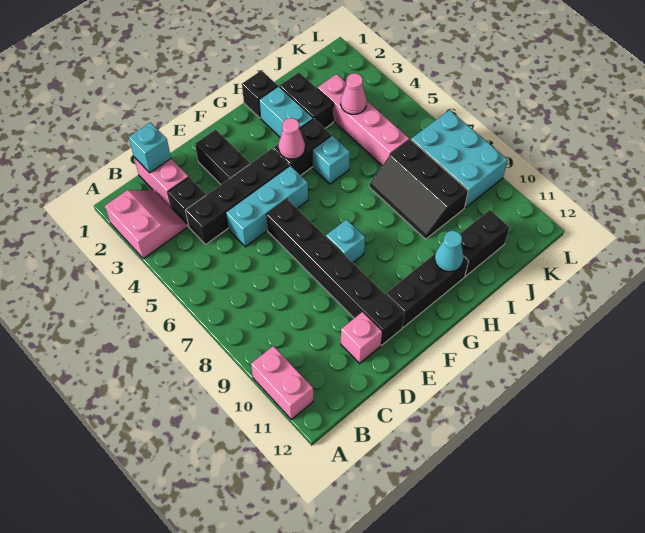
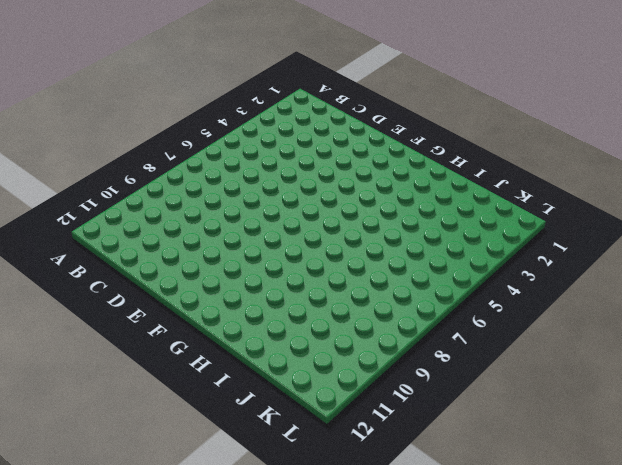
none -> pink slope A2:B3 level 1 top A
none -> pink brick A10:A11 level 1
none -> pink brick C1:C2 level 1

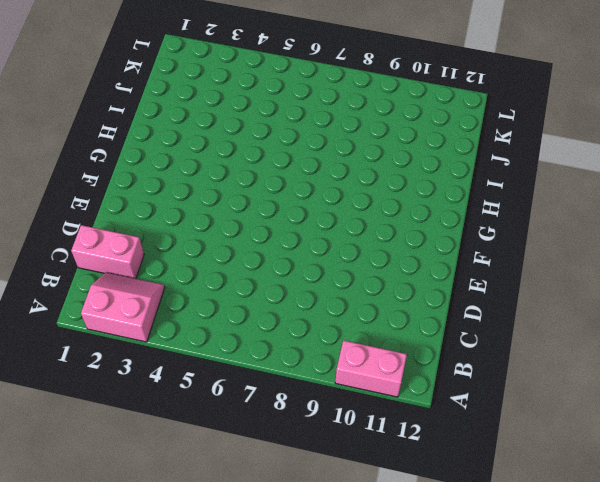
none -> black brick C3 level 1
none -> black brick C4:F4 level 1
none -> cyan brick D5:F5 level 1

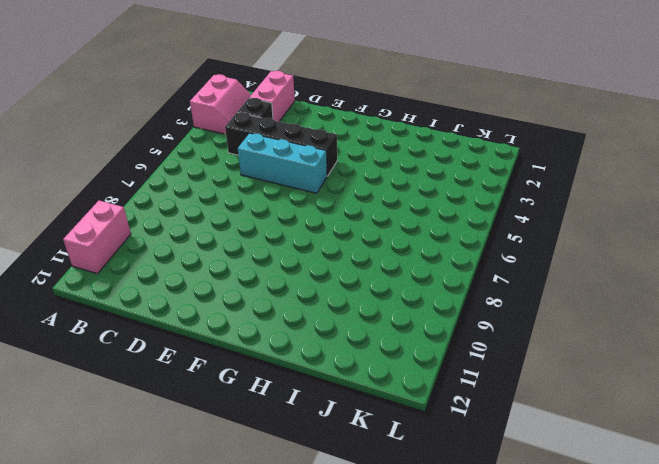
none -> pink brick D11 level 1
none -> black brick E2:E3 level 1
none -> black brick E6:E11 level 1

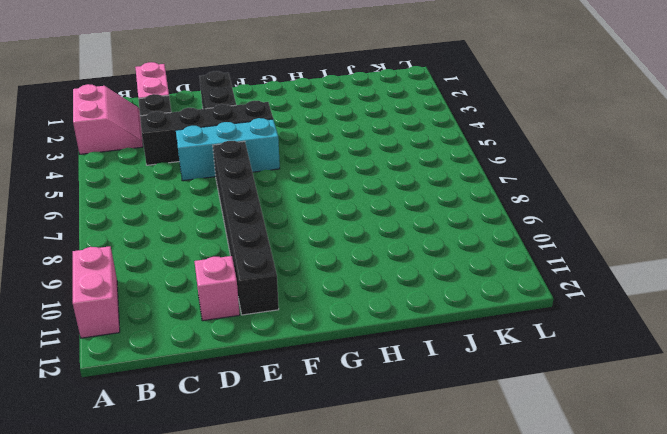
none -> cyan brick F8 level 1
none -> black brick F11:H11 level 1
none -> black brick G4:H4 level 1

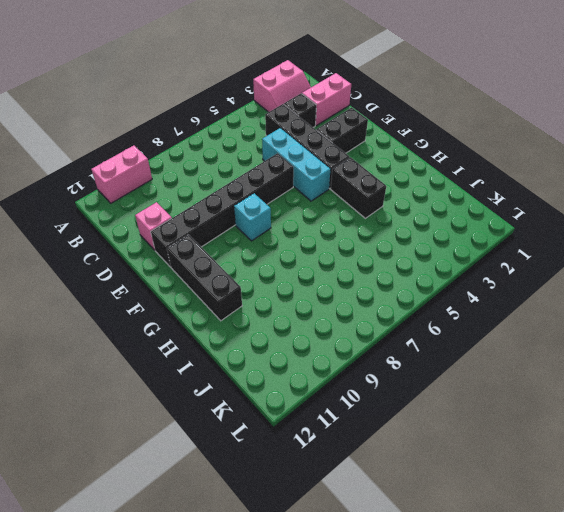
none -> black brick H1 level 1
none -> cyan brick H2:H3 level 1
none -> cyan brick H5 level 1

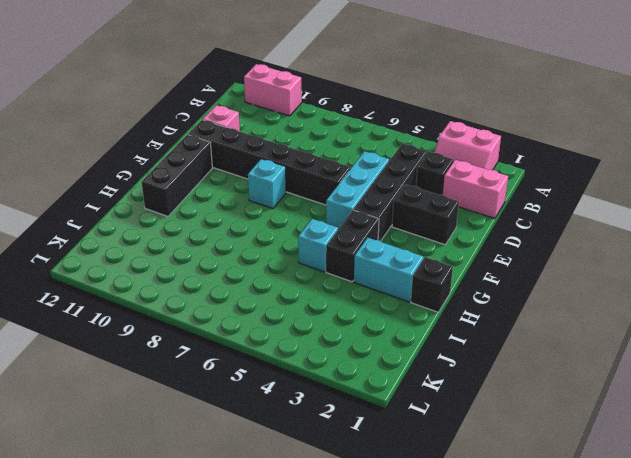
none -> black brick I2:I3 level 1
none -> black slope I7:J9 level 1 top J
none -> black brick I11:J11 level 1

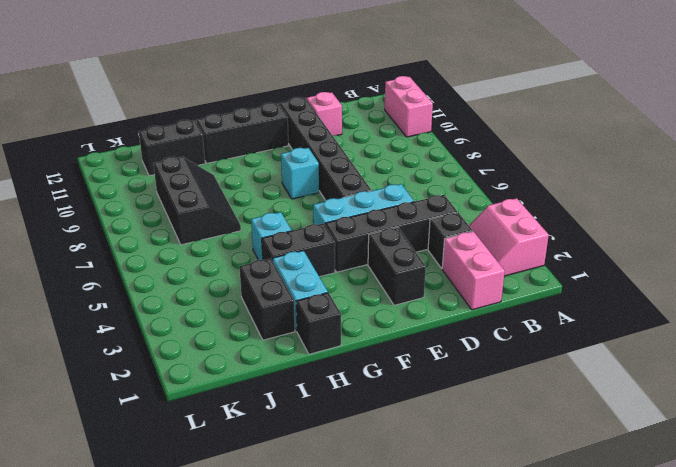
none -> pink brick J3:J6 level 1
none -> cyan brick K7:L9 level 1
none -> cyan brick C1 level 2

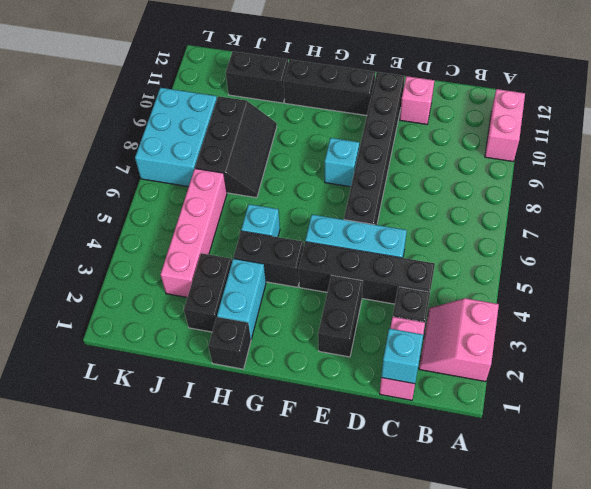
none -> pink cone G4 level 2
none -> cyan cone H11 level 2
none -> pink cone J4 level 2

